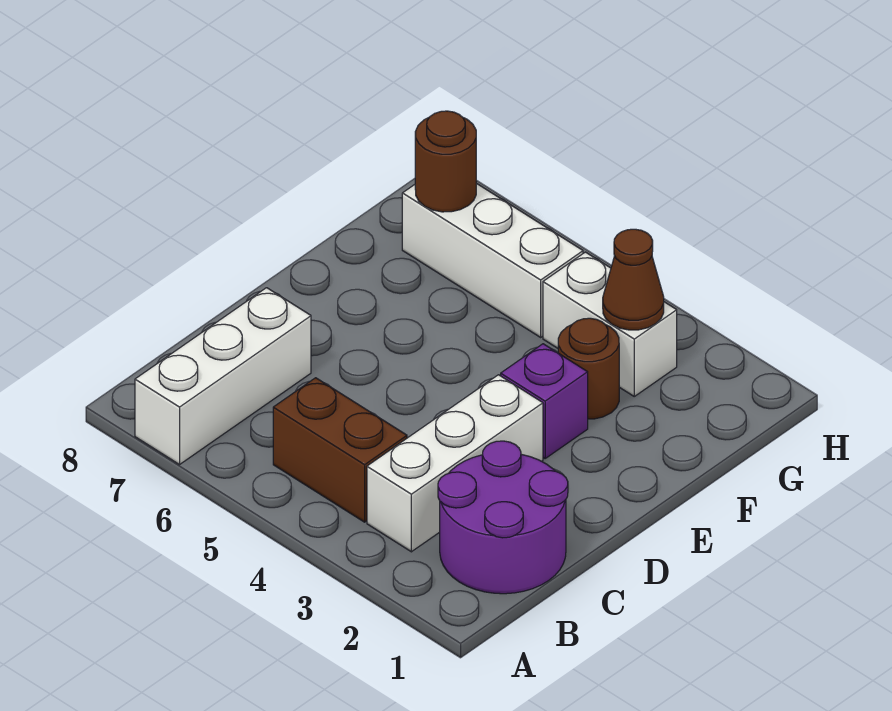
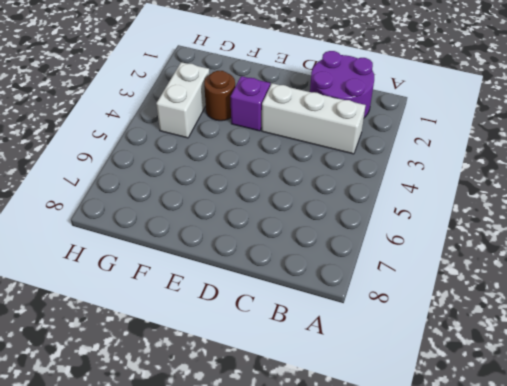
none -> white brick A7:C7 level 1
none -> brown brick B4:B5 level 1

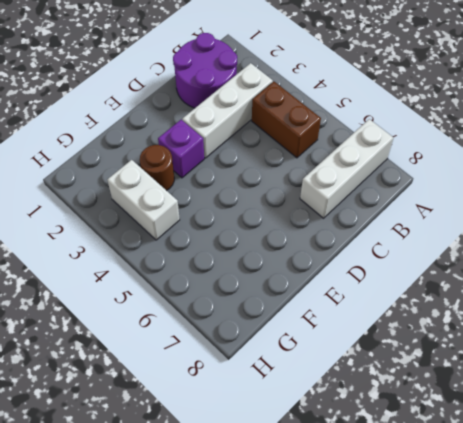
none -> white brick G5:G7 level 1
none -> brown cone G3 level 2

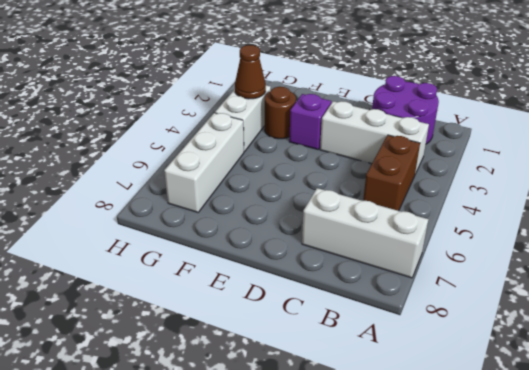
none -> brown round brick G7 level 2

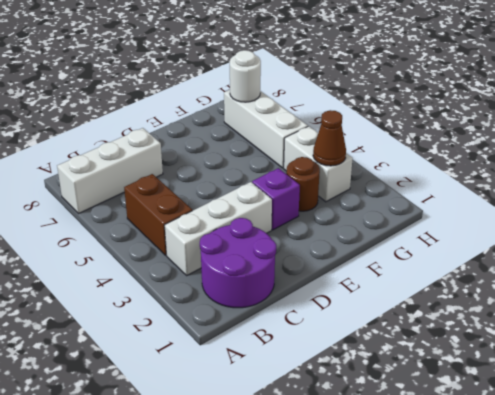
white round brick G7 level 2 -> brown round brick G7 level 2

